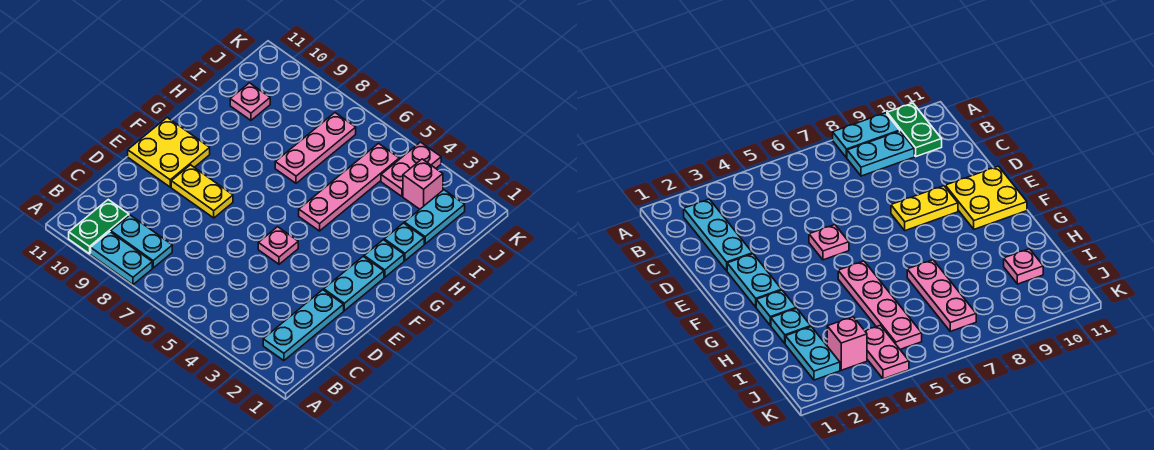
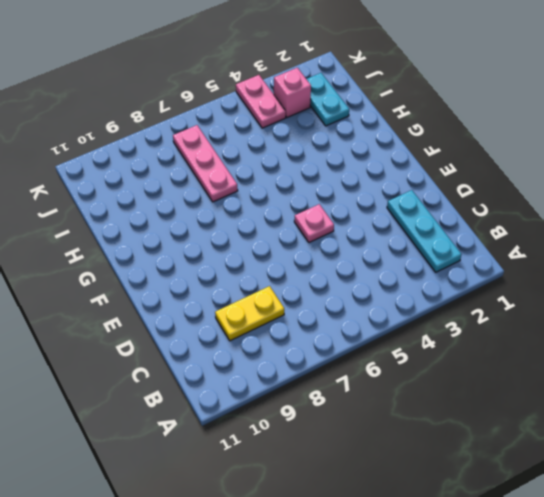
yellow plate C8:C9 level 1 -> yellow plate E8:E9 level 1
none -> cyan plate A8:A9 level 1
none -> green plate A10:B10 level 1
none -> cyan plate B8:B9 level 1

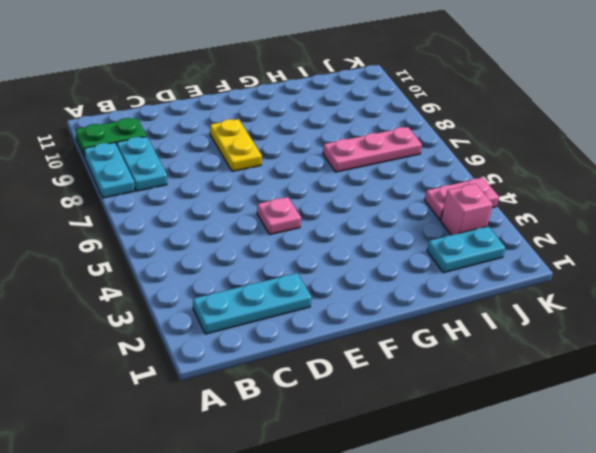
none -> cyan plate E2:F2 level 1
none -> yellow plate E10:F11 level 1
none -> cyan plate G2 level 1

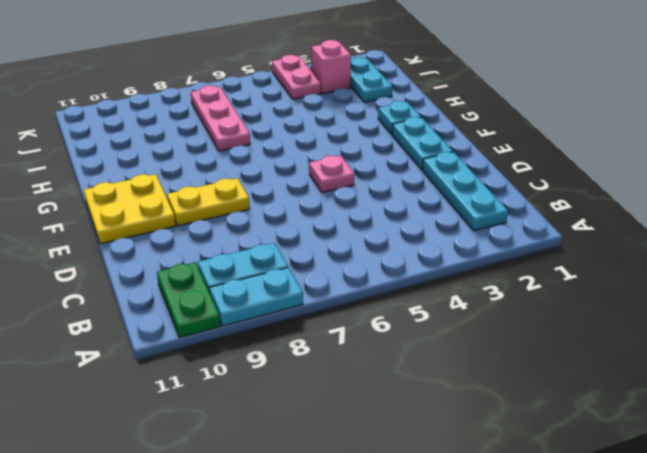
none -> pink plate G5:J5 level 1
none -> cyan plate H2 level 1
none -> pink plate I10 level 1

